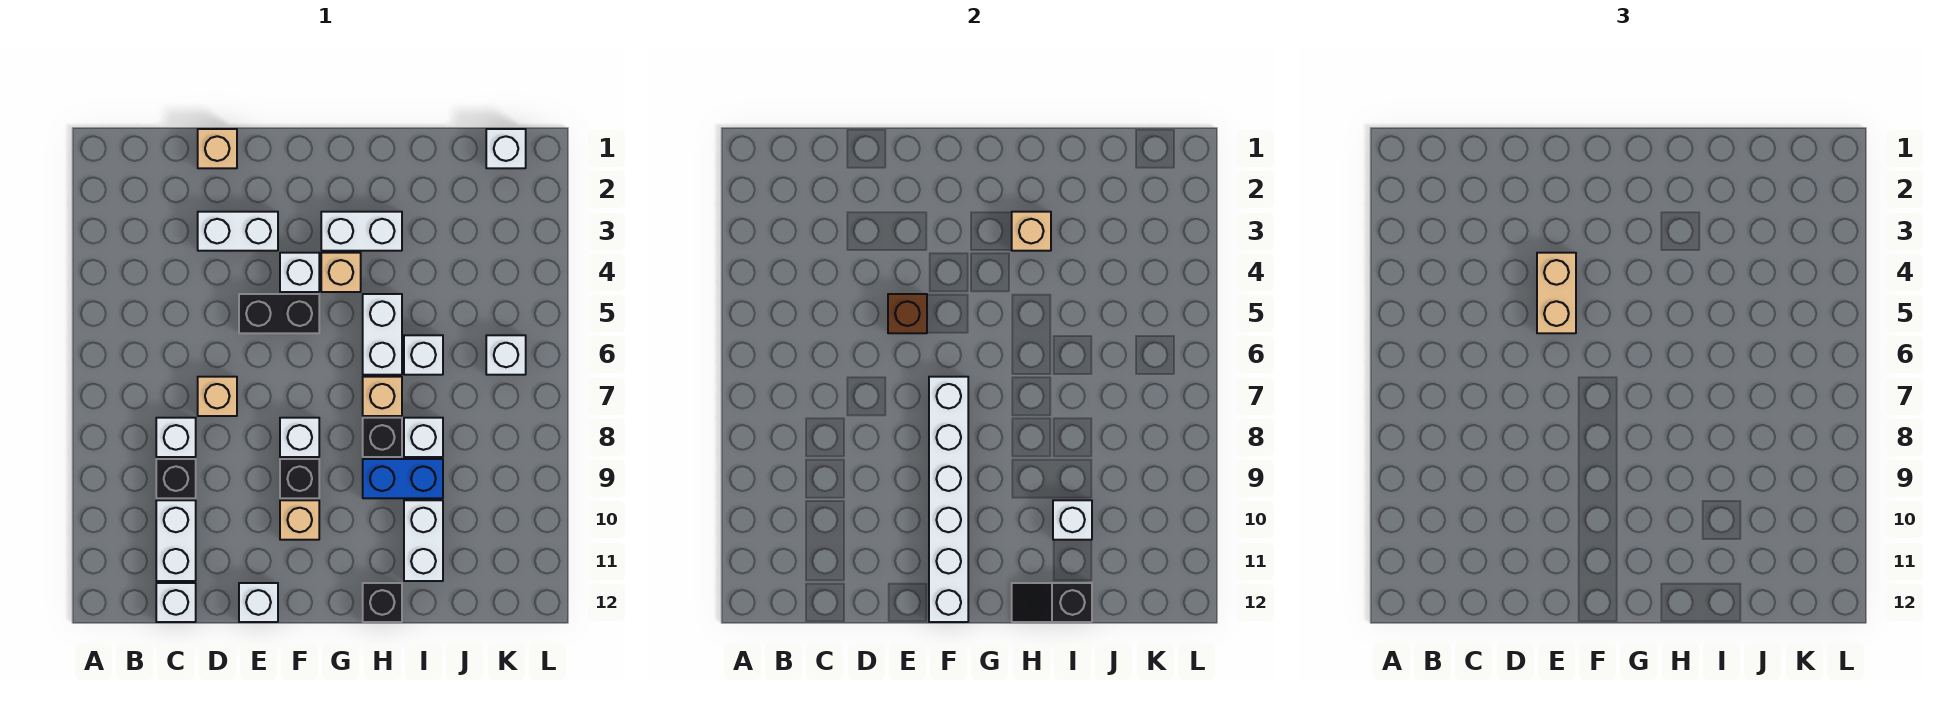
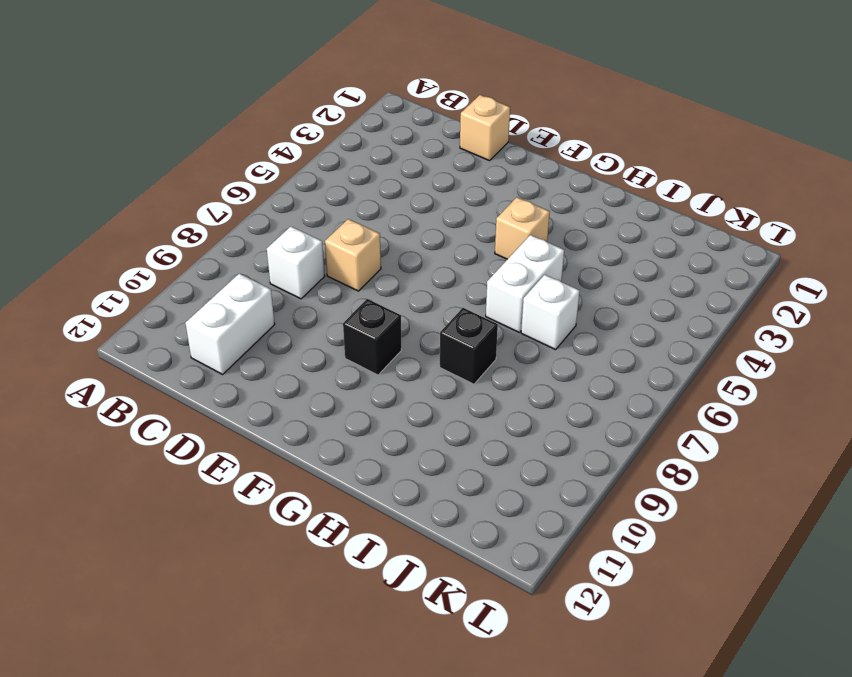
none -> black brick C9 level 1
none -> white brick C12 level 1
none -> white brick D3:E3 level 1
none -> black brick E5:F5 level 1

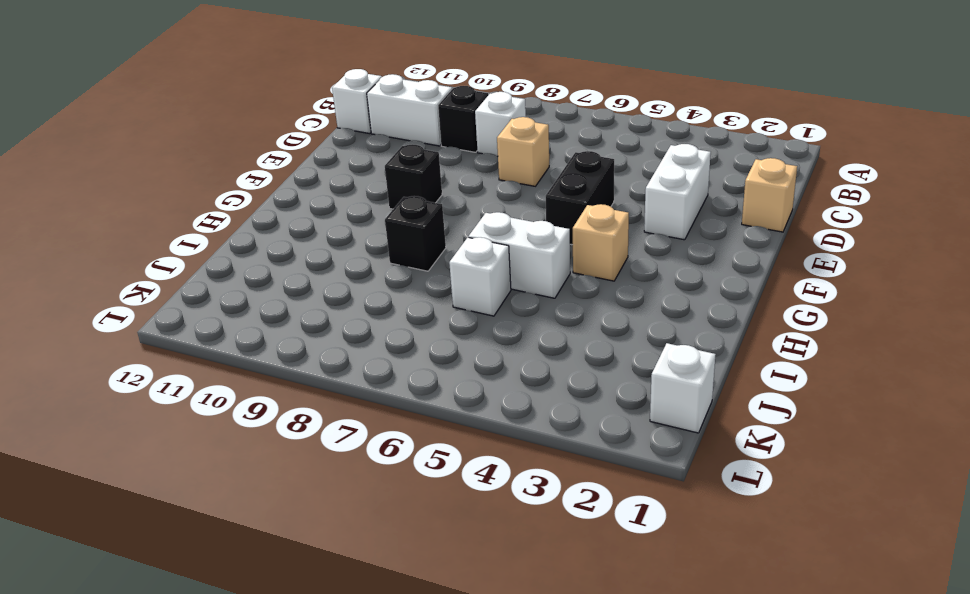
none -> white brick E12 level 1
none -> white brick F4 level 1
none -> white brick F8 level 1
none -> tan brick F10 level 1

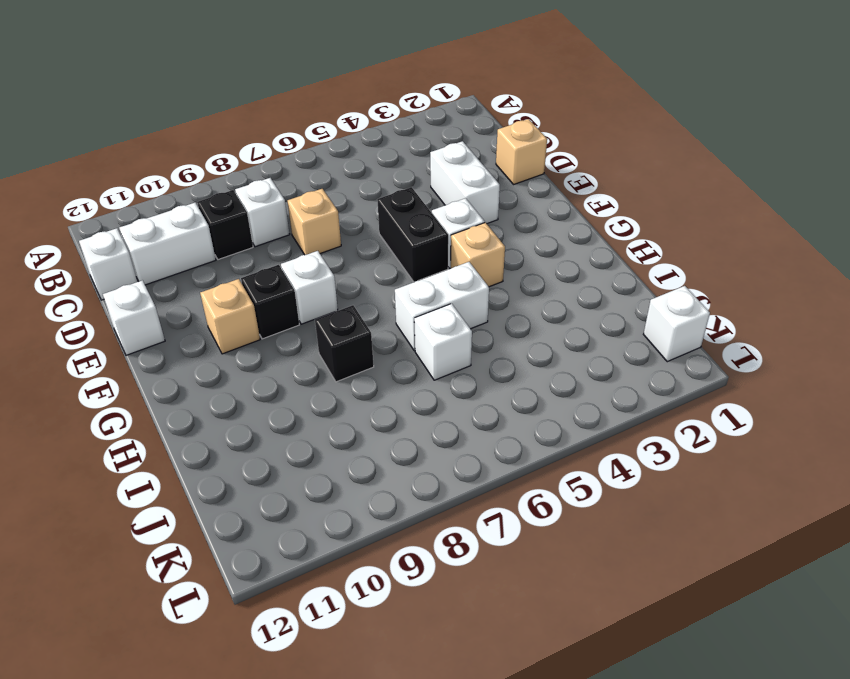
none -> white brick G3:H3 level 1
none -> tan brick H7 level 1
none -> blue brick H9:I9 level 1
none -> black brick H12 level 1

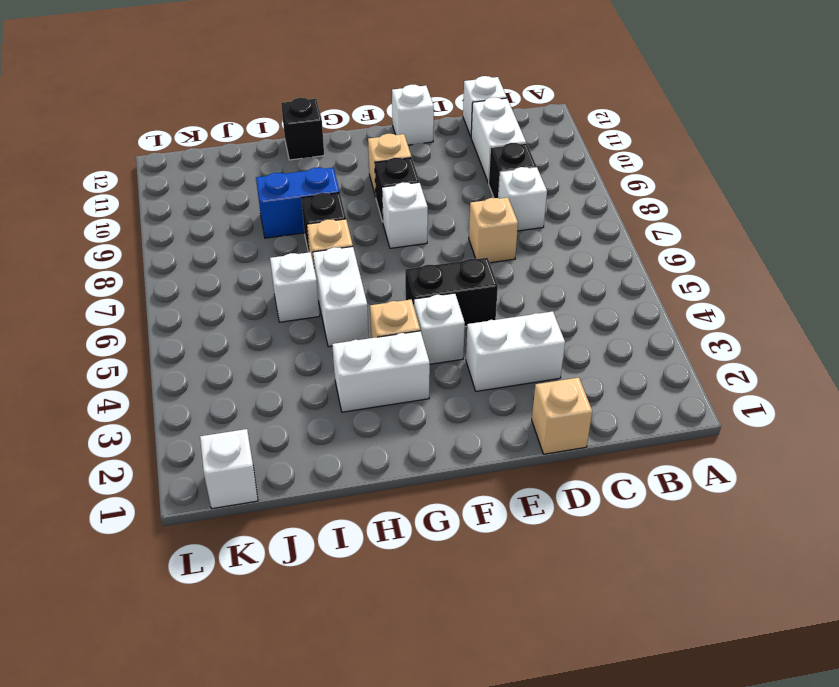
none -> white brick I8 level 1
none -> white brick I10:I11 level 1
none -> white brick K6 level 1
none -> brown brick E5 level 2

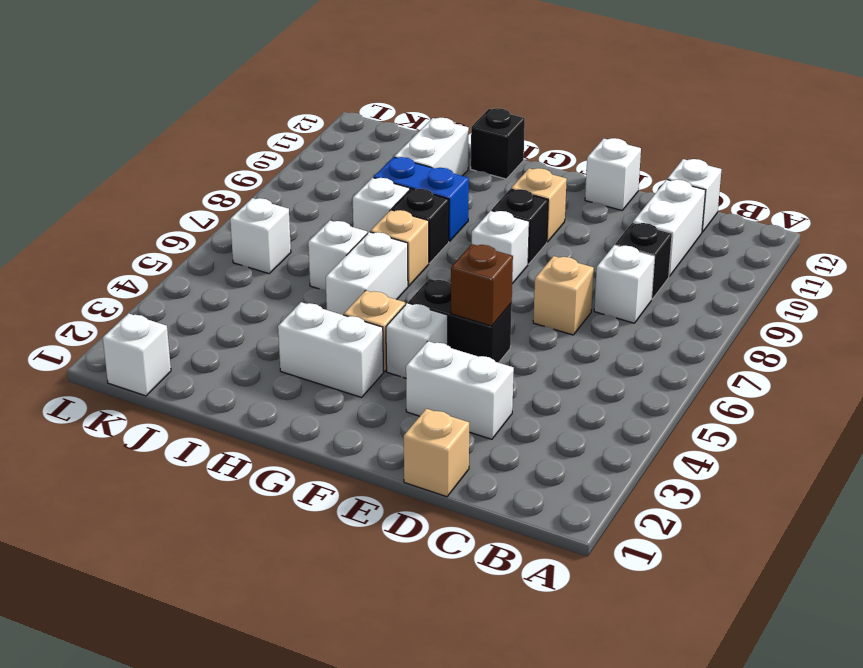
none -> white brick F7:F12 level 2
none -> tan brick H3 level 2
none -> black slope H12:I12 level 2 top I
none -> white brick I10 level 2

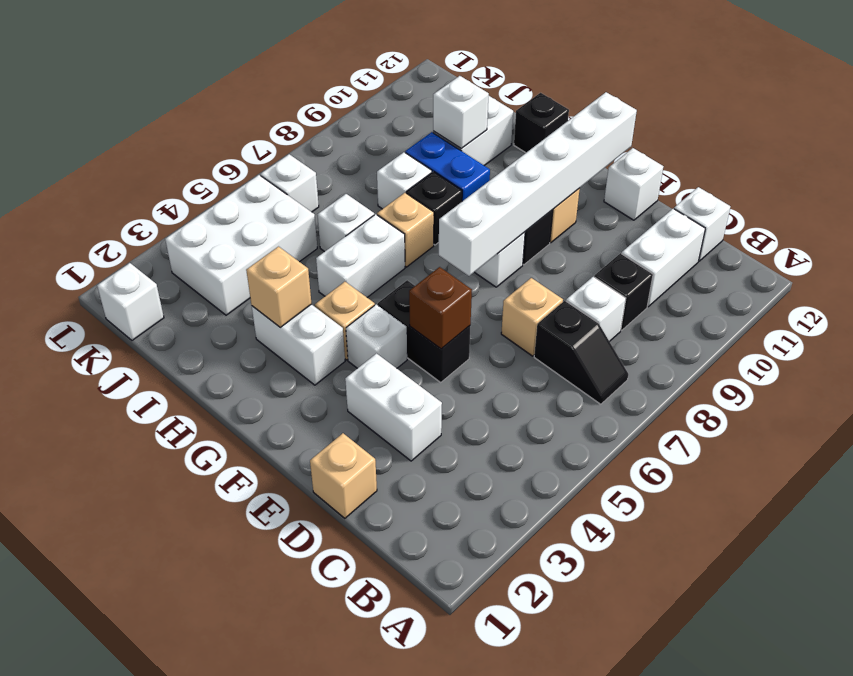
black slope B7:C7 level 1 top C -> black slope H12:I12 level 2 top I
white brick J3:K5 level 1 -> none
none -> tan brick E4:E5 level 3

